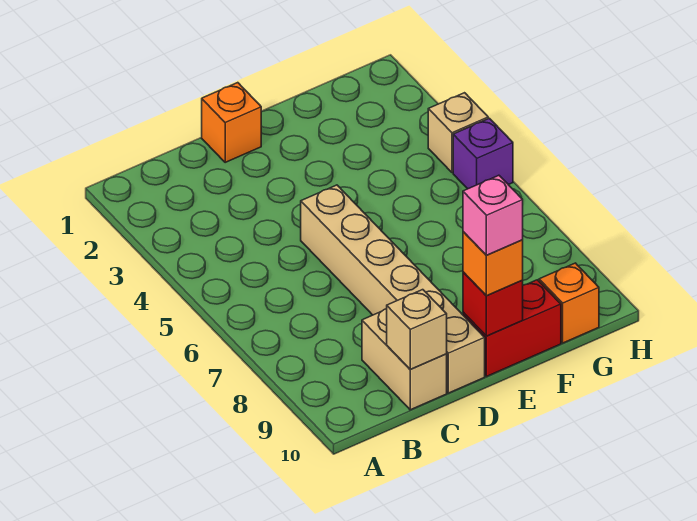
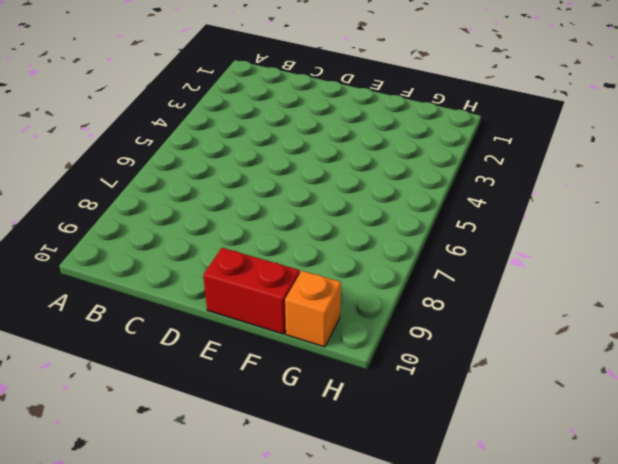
none -> tan brick C9:C10 level 1
none -> orange brick D1 level 1

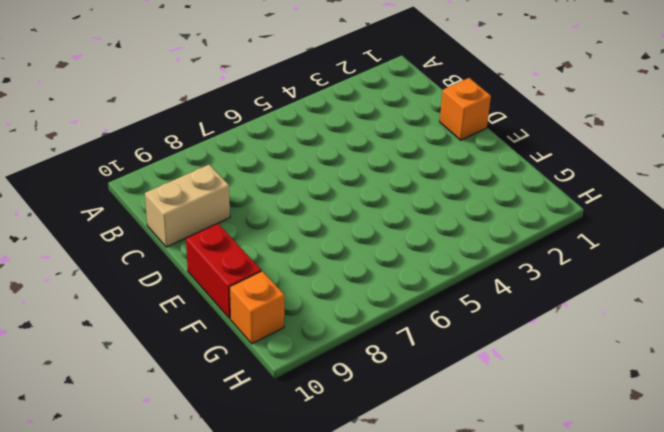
none -> tan brick D5:D10 level 1
none -> tan brick H4 level 1

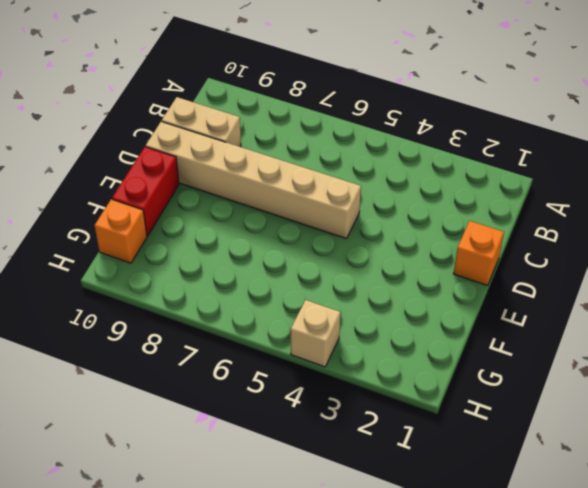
none -> purple brick H5 level 1
none -> tan brick C10 level 2

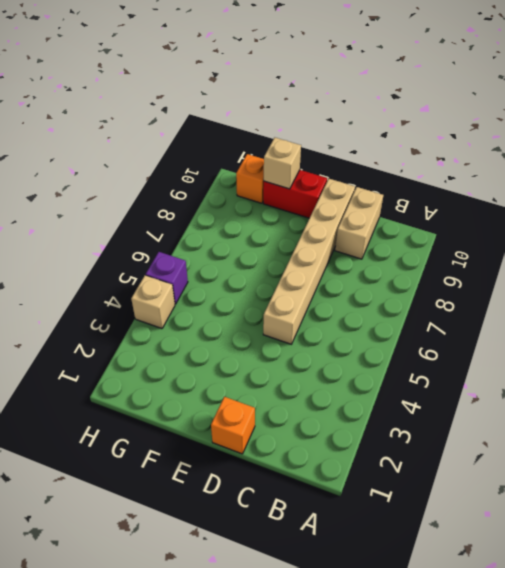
tan brick F10 level 2 -> tan brick C10 level 2
none -> red brick E10 level 2
none -> orange brick E10 level 3

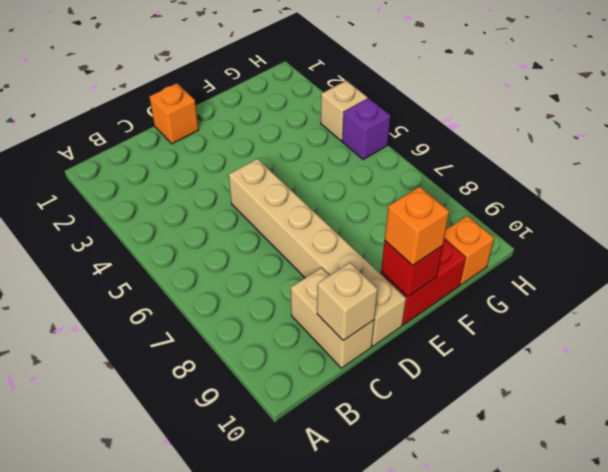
none -> pink brick E10 level 4

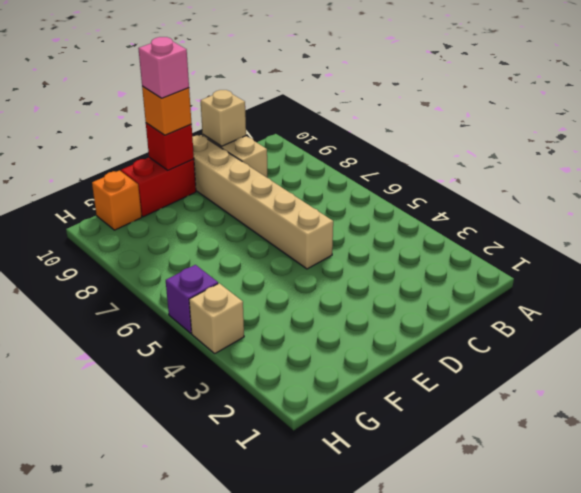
none -> orange brick D1 level 1

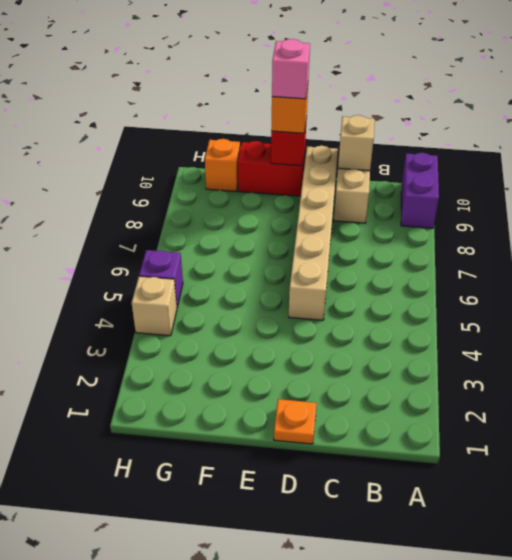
purple brick A9:A10 level 1 -> none
orange plate D1 level 1 -> orange brick D1 level 1

